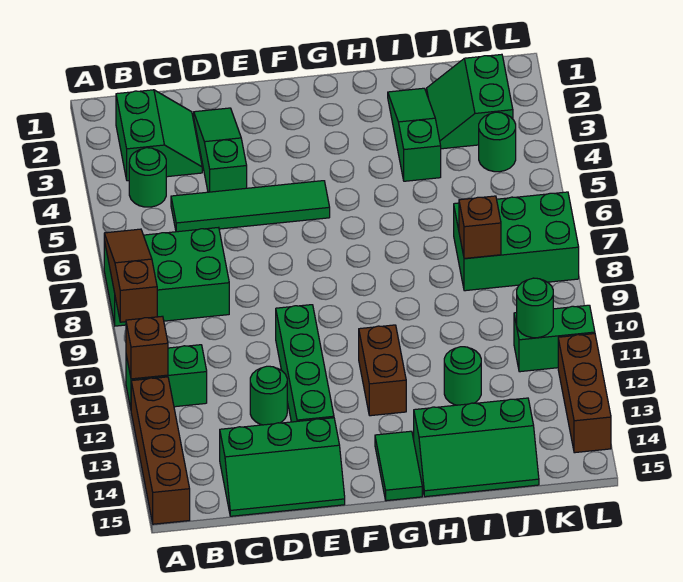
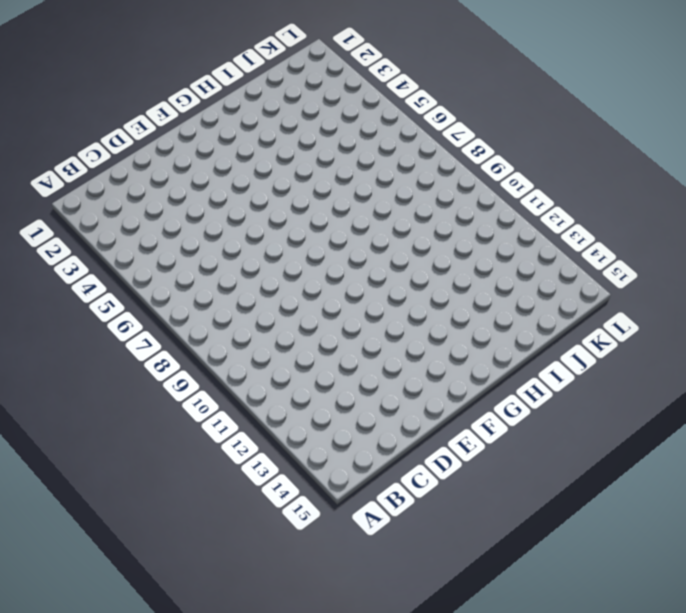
none -> green brick A7:C8 level 1
none -> green brick A11:B11 level 1
none -> brown brick A12:A15 level 1

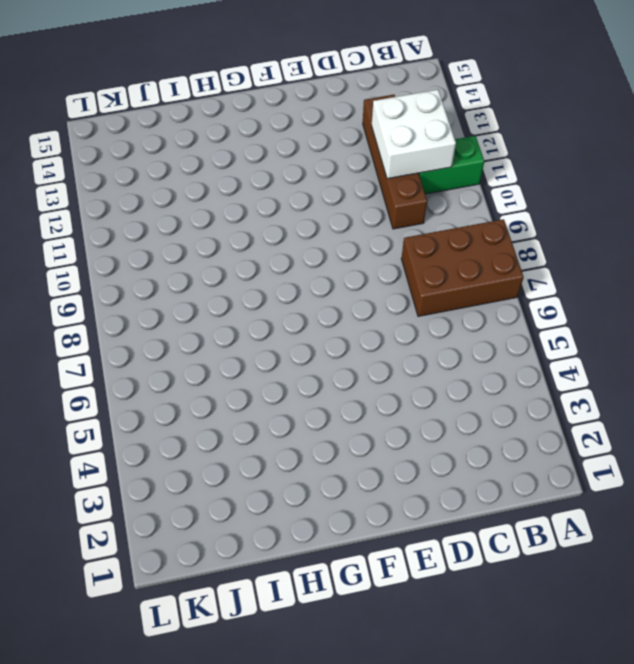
brown brick A7:C8 level 1 -> green brick A7:C8 level 1
white brick B11:C12 level 2 -> none
brown brick C10:C13 level 1 -> brown brick A12:A15 level 1
none -> green slope B2:C3 level 1 top B
none -> green round brick B4 level 1
none -> green tile C5:F5 level 1

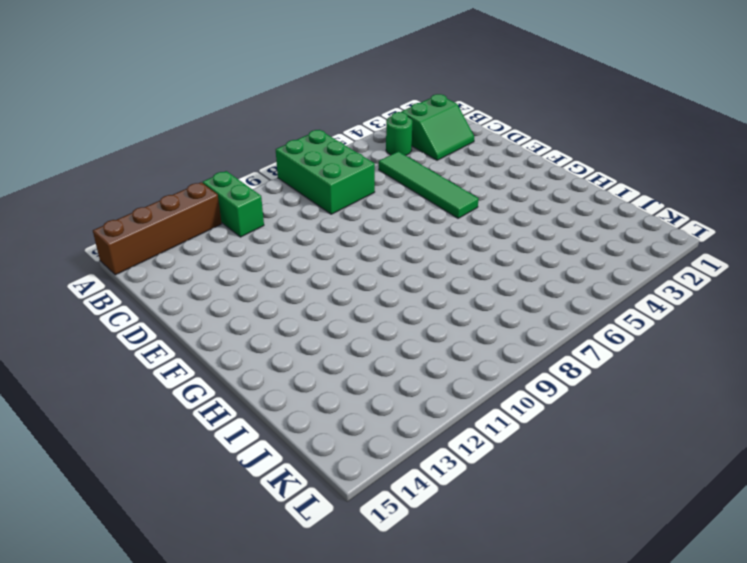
none -> green slope C14:E15 level 1 top 14
none -> green slope D2:D4 level 1 top 4
none -> green round brick D12 level 1

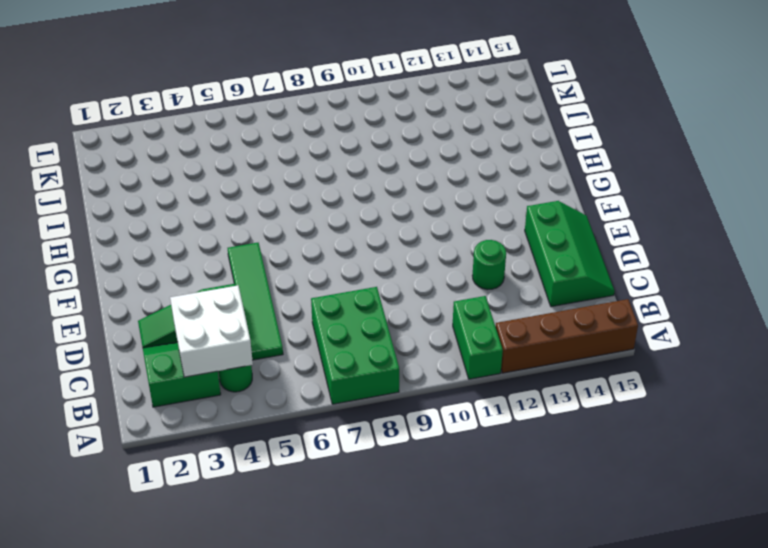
white brick B3:C4 level 2 -> none
none -> green brick E10:E13 level 1
none -> brown brick G11:G12 level 1
none -> green tile G14:G15 level 1

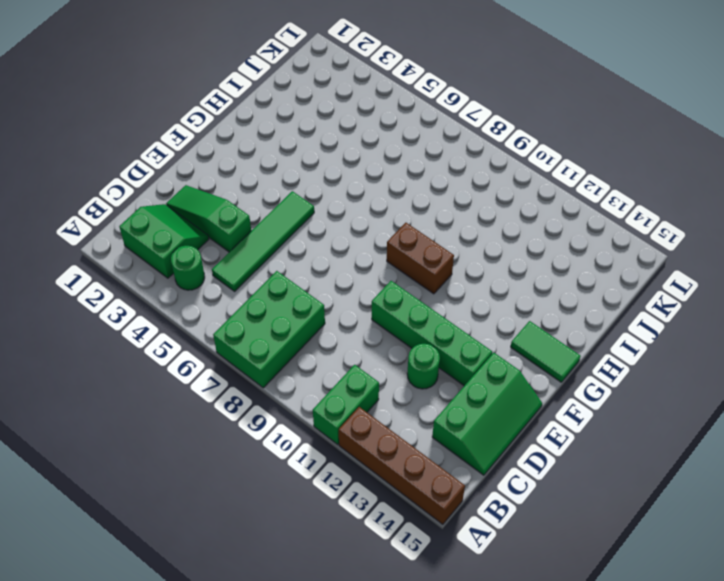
brown brick G9:G10 level 1 -> brown brick G11:G12 level 1
none -> green slope H14:J15 level 1 top 14
none -> green slope I2:I4 level 1 top 4
none -> green round brick I12 level 1

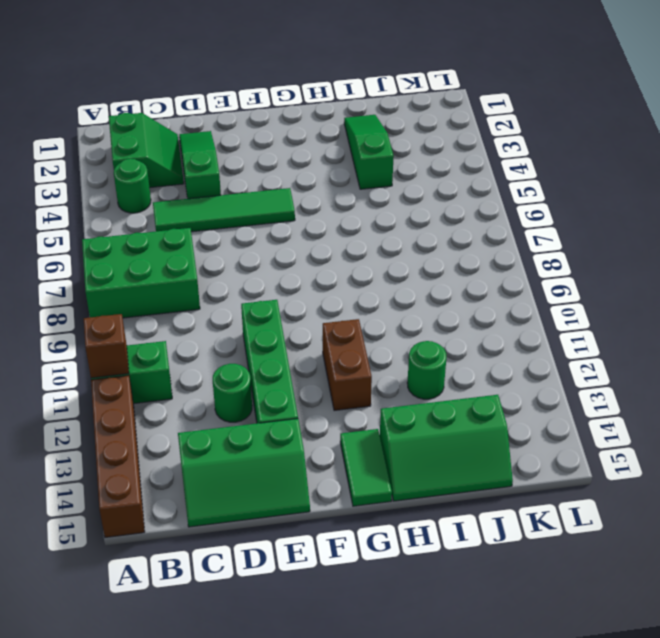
none -> green slope J2:K3 level 1 top K
none -> green brick J7:L8 level 1
none -> green round brick K4 level 1

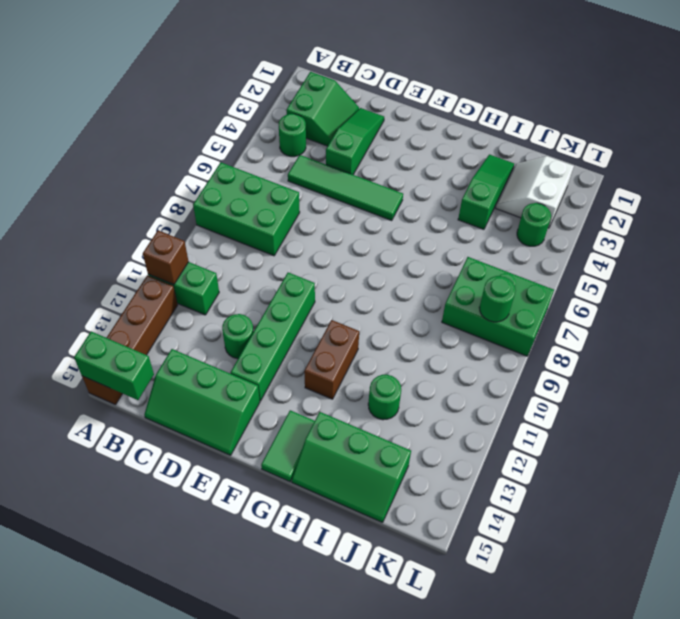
green brick A15:B15 level 2 -> green brick K11:L11 level 1
white slope J2:K3 level 1 top K -> green slope J2:K3 level 1 top K
green round brick K8 level 2 -> green round brick K11 level 2
none -> brown brick L12:L14 level 1
none -> brown slope A7:A9 level 2 top 9
none -> brown brick J8 level 2

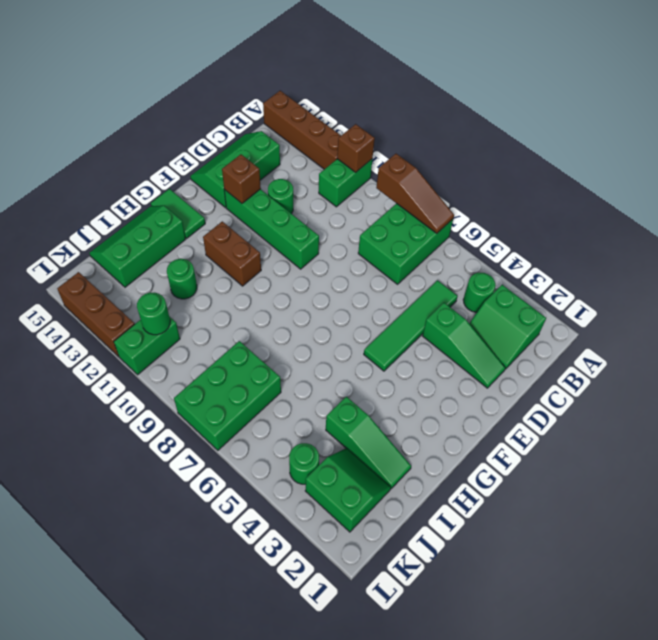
brown brick E13 level 2 -> brown brick J8 level 2

